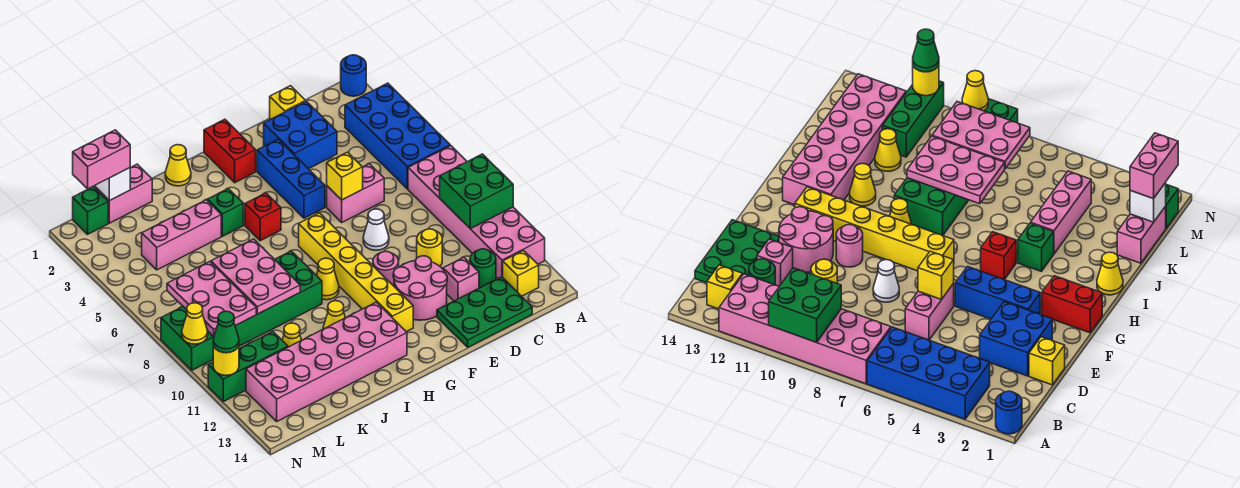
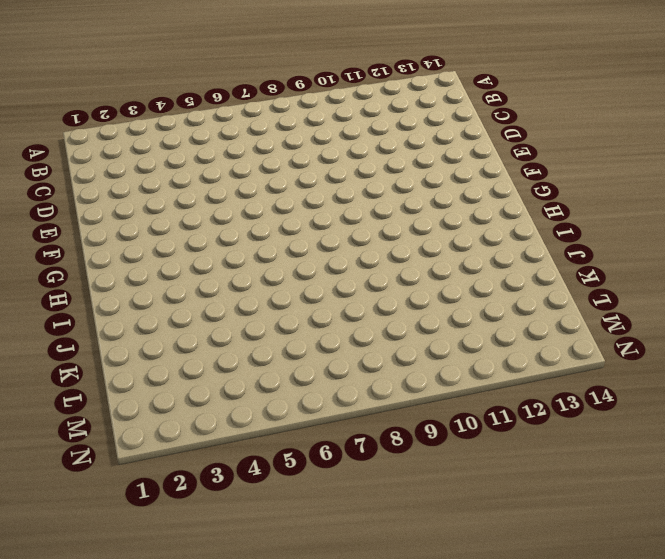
none -> blue round brick A1 level 1
none -> blue brick A3:B6 level 1
none -> pink brick A7:B12 level 1
none -> yellow brick B13 level 1

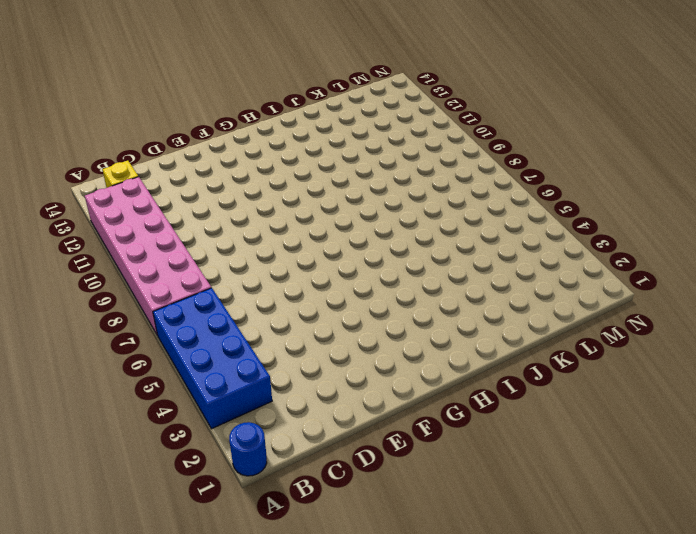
none -> green round brick C12 level 1
none -> green plate C13:E14 level 1
none -> yellow brick D1 level 1
none -> blue brick D2:E3 level 1

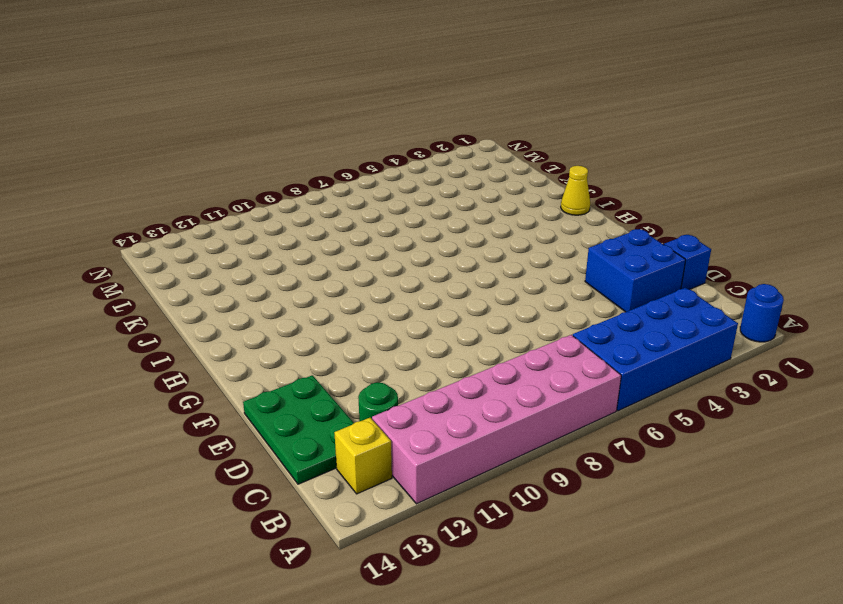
blue brick D1 level 1 -> yellow brick D1 level 1
none -> pink brick D6:E6 level 1
none -> yellow round brick D10 level 1
none -> pink brick D12 level 1
none -> white cone E8 level 1

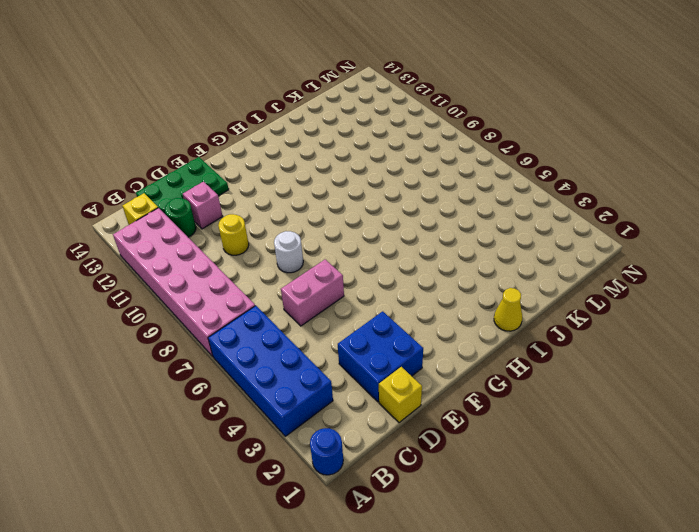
white round brick E8 level 1 -> white cone E8 level 1
none -> pink round brick E11:F12 level 1
none -> blue brick F3:F5 level 1
none -> pink round brick F10 level 1
none -> red brick G1:G2 level 1

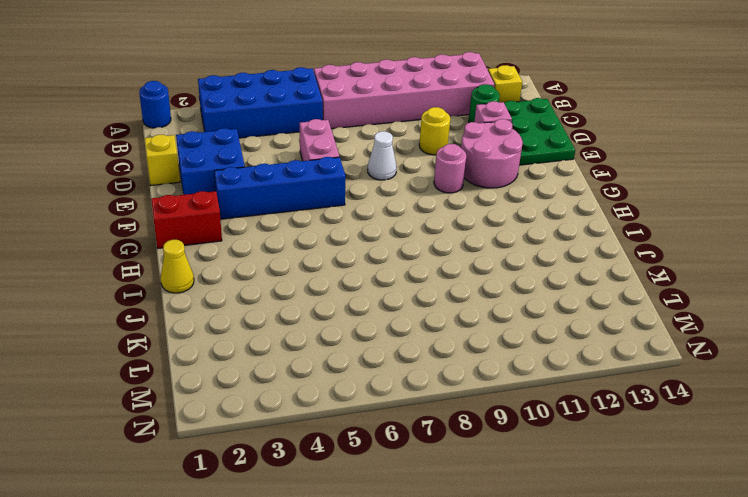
blue brick F3:F6 level 1 -> blue brick F3:F5 level 1
none -> yellow brick G7:G12 level 1
none -> red brick H5 level 1
none -> yellow cone H9 level 1
none -> pink brick H12:M13 level 1

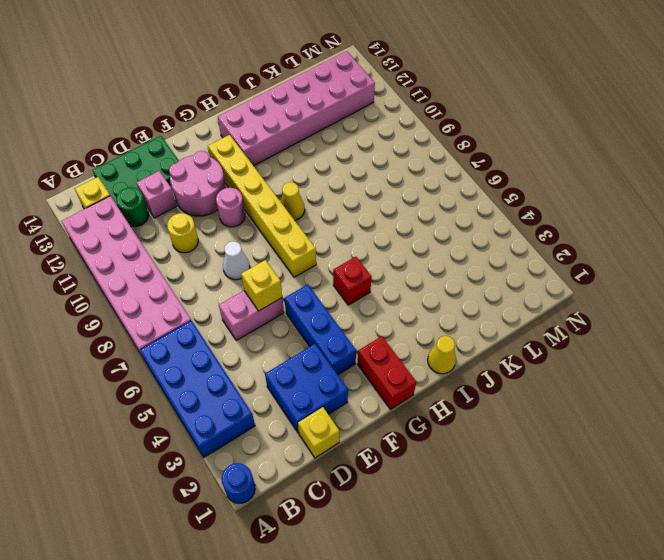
none -> green brick I4 level 1
none -> green brick I8:N9 level 1
none -> yellow cone I11 level 1
none -> pink brick J4:L4 level 1

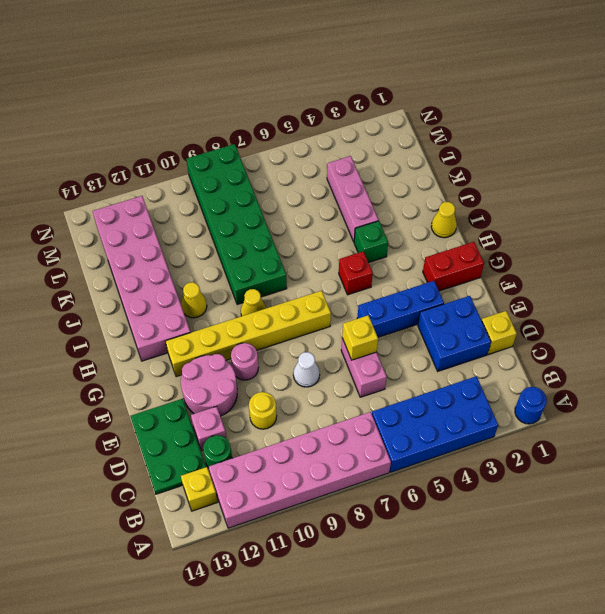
none -> pink brick K1:L1 level 1
none -> yellow cone K11 level 1
none -> green brick L11:N11 level 1
none -> green brick M1 level 1

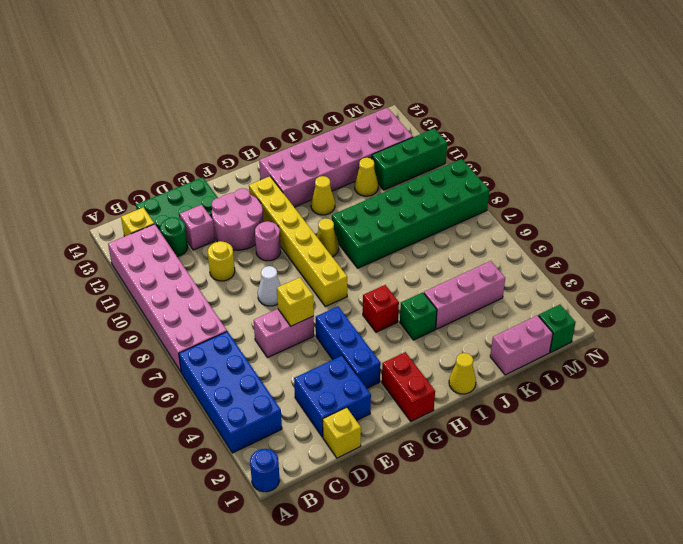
none -> green brick A9:B10 level 2
none -> pink plate J7:K9 level 2
none -> white brick L1 level 2
none -> pink plate L7:M9 level 2

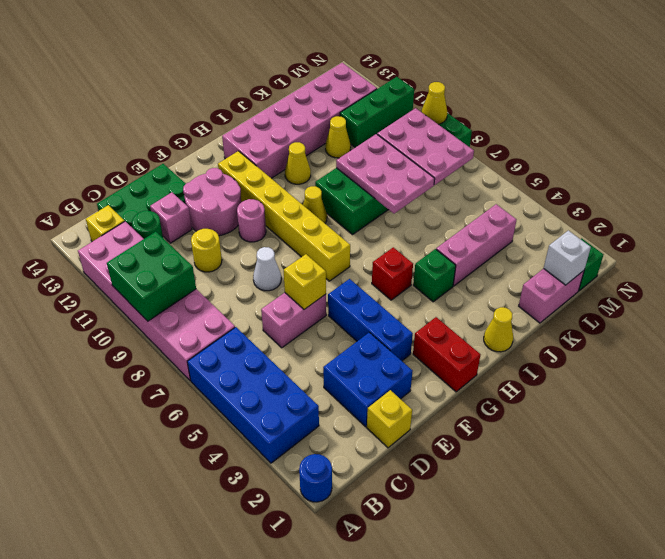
none -> yellow round brick N11 level 2
none -> pink brick L1:M1 level 3
none -> green cone N11 level 3

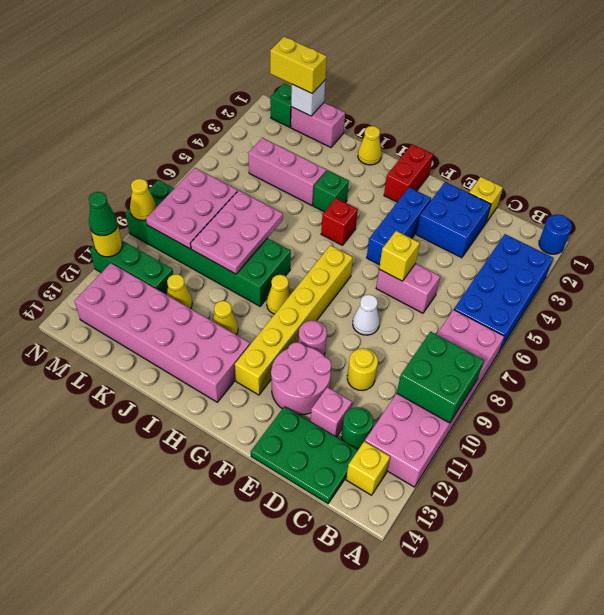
yellow brick L1:M1 level 3 -> pink brick L1:M1 level 3

